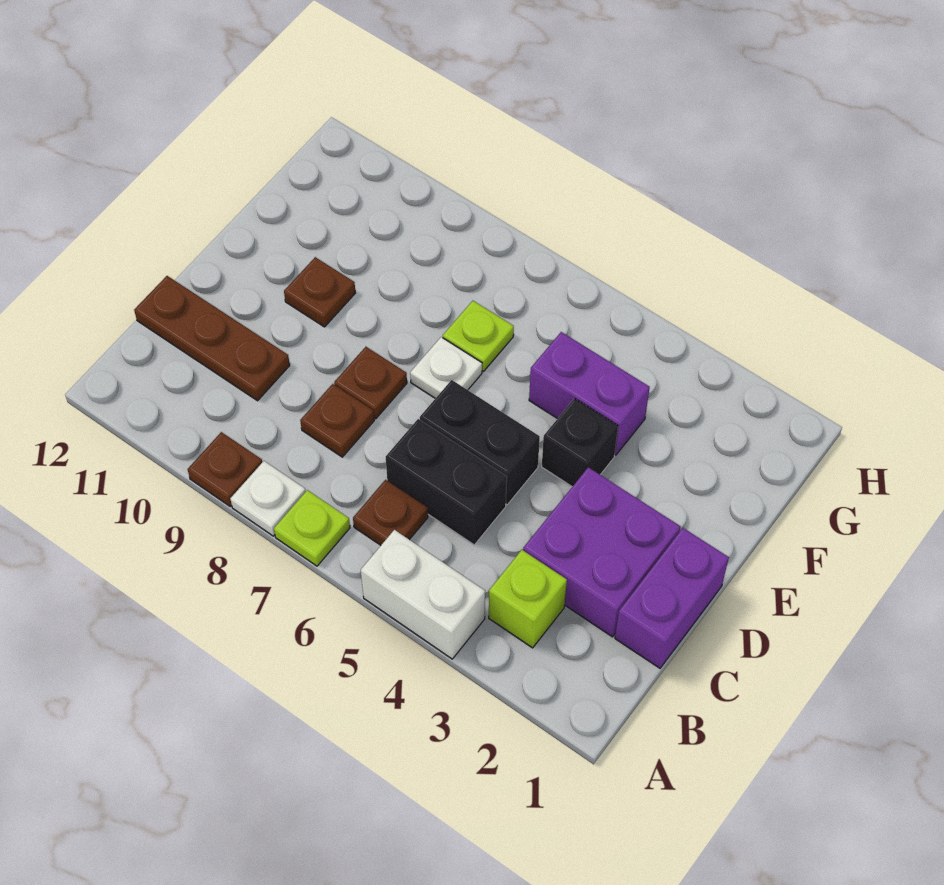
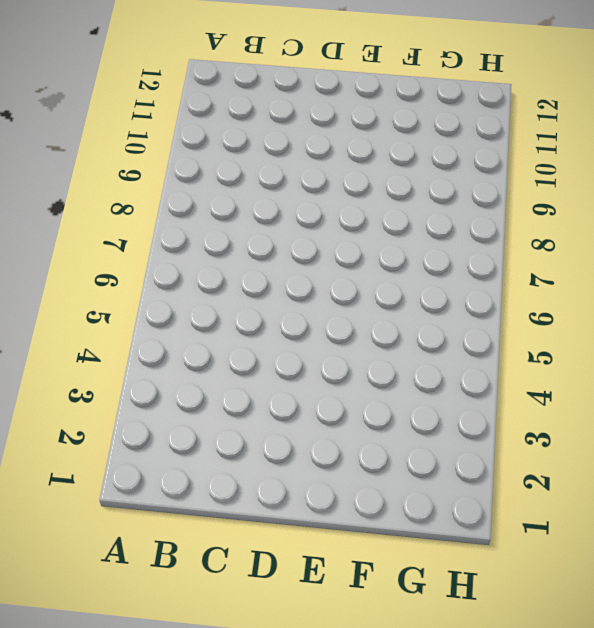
none -> white brick A4:A5 level 1
none -> lime plate A7 level 1
none -> white plate A8 level 1

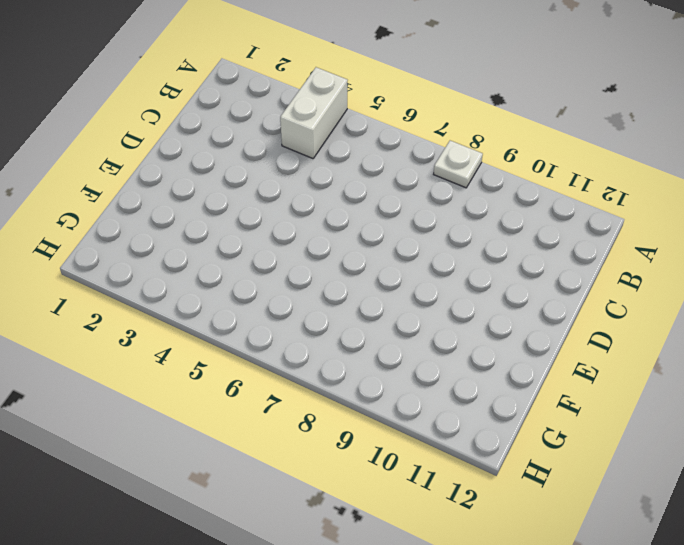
white brick A4:B4 level 1 -> white brick A4:A5 level 1
none -> lime plate A7 level 1
none -> brown plate A9 level 1
none -> lime brick B3 level 1

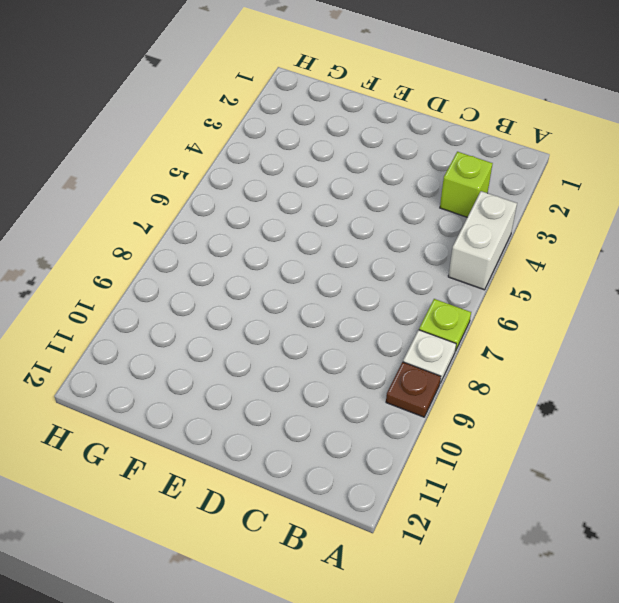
none -> brown plate B6 level 1
none -> purple brick C1:D1 level 1
none -> purple brick C2:D3 level 1

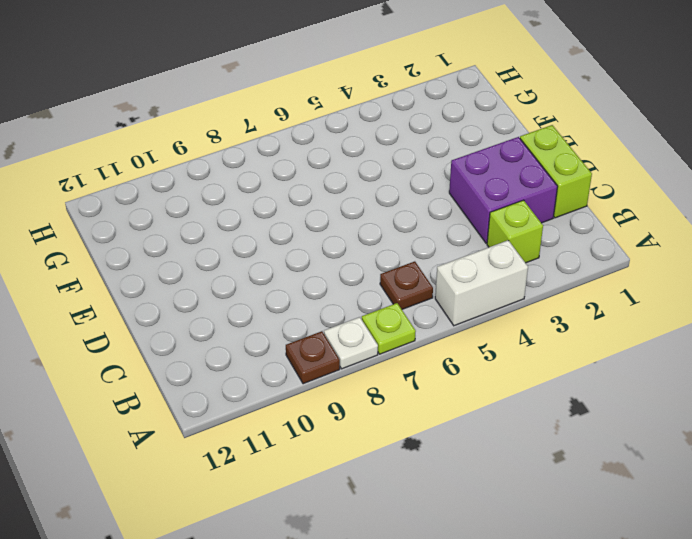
lime brick C1:D1 level 1 -> purple brick C1:D1 level 1
none -> black brick C5:C6 level 1
none -> brown plate C8 level 1
none -> brown plate C10:C12 level 1

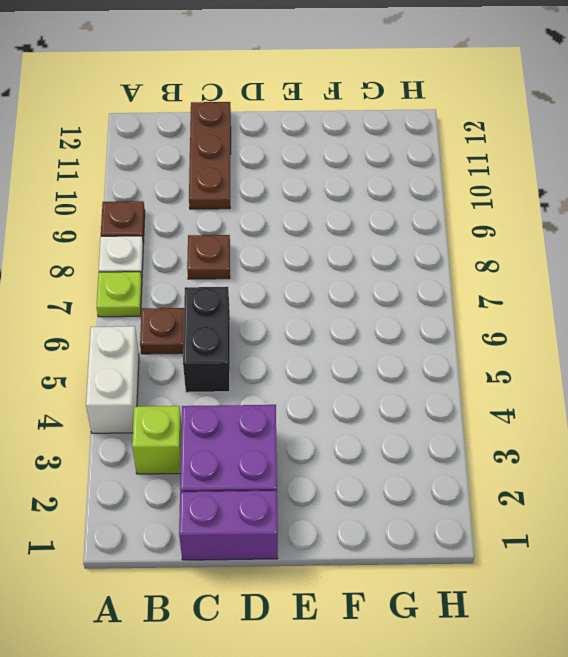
none -> black brick D5:D6 level 1
none -> brown plate D8 level 1
none -> black brick E4 level 1

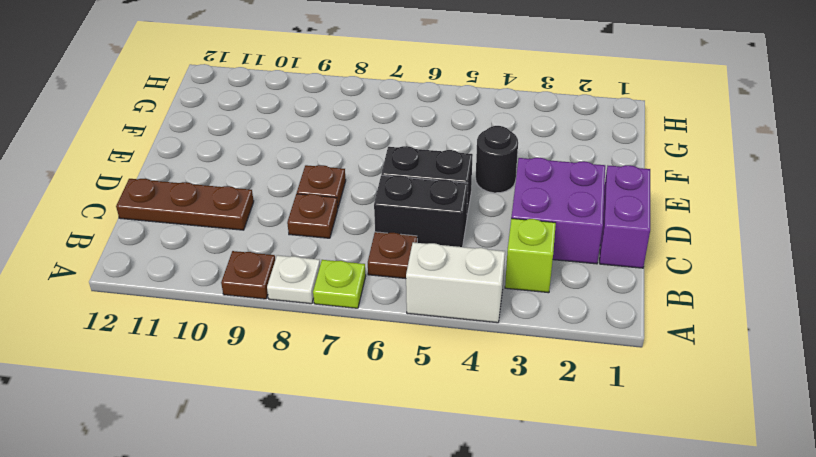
black round brick E4 level 1 -> black brick E4 level 1
none -> white plate E7 level 1
none -> brown plate E10 level 1
none -> purple brick F4:F5 level 1

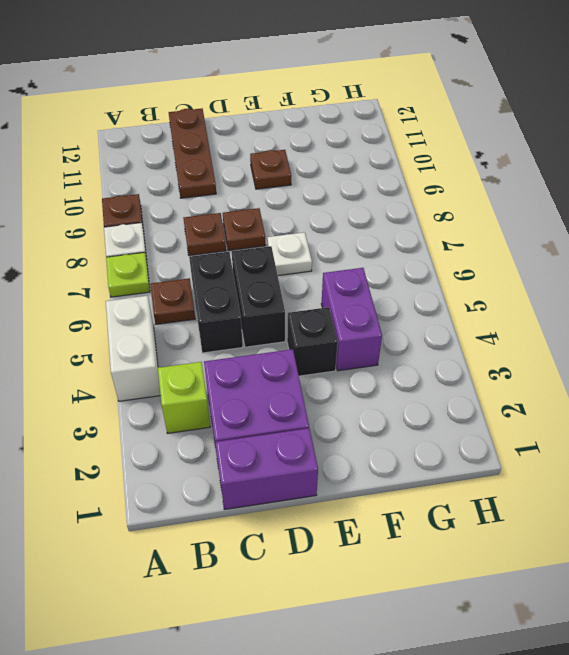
none -> lime plate F7 level 1

